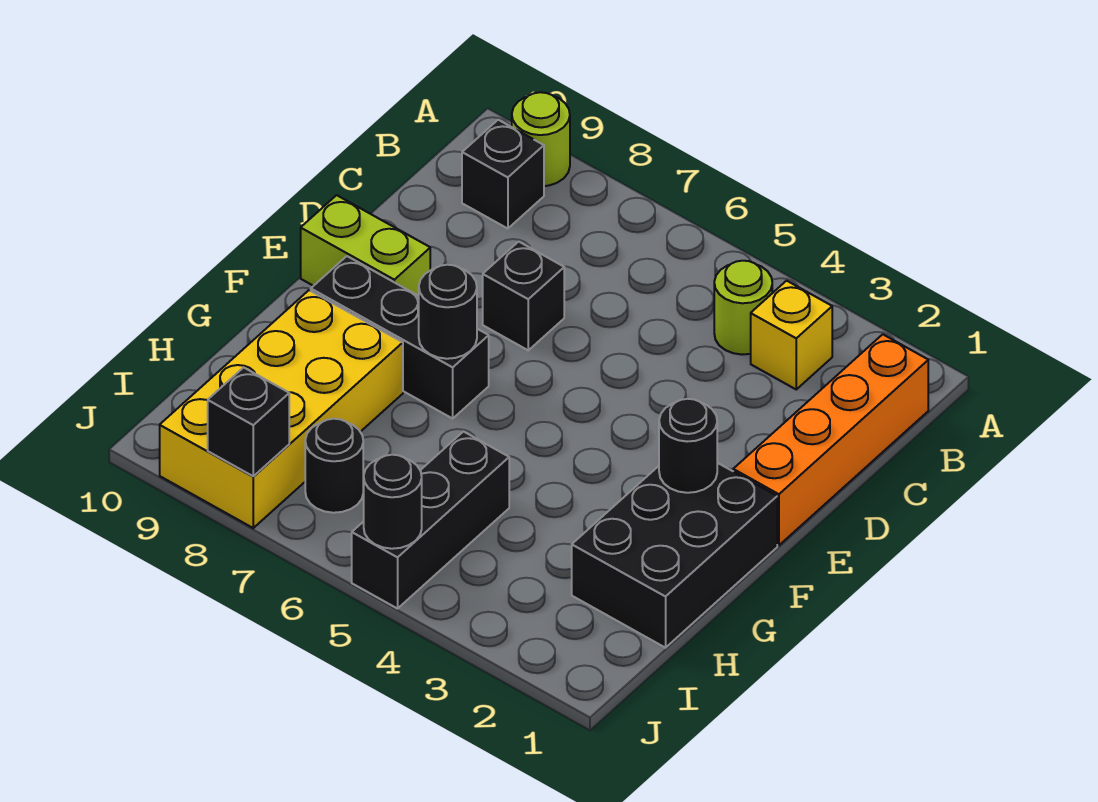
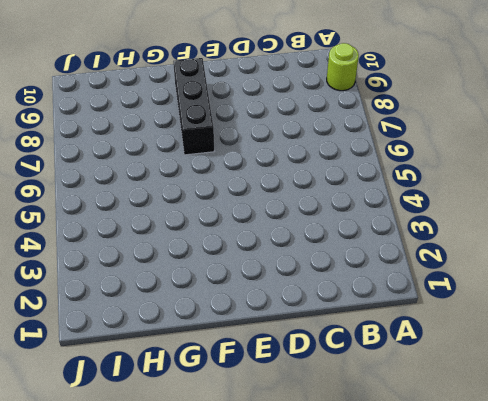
none -> orange brick B1:E1 level 1
none -> yellow brick B3 level 1
none -> lime round brick B4 level 1

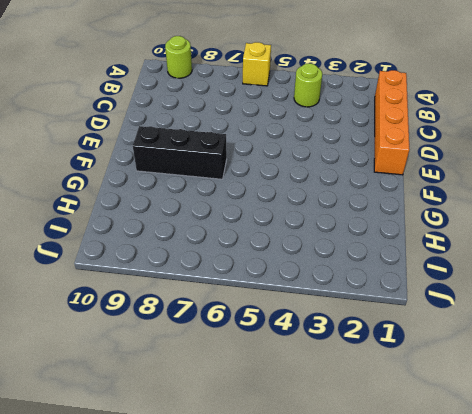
yellow brick A6 level 1 -> yellow brick B3 level 1
none -> black brick B9 level 1
none -> black brick D7 level 1
none -> lime brick E9:E10 level 1

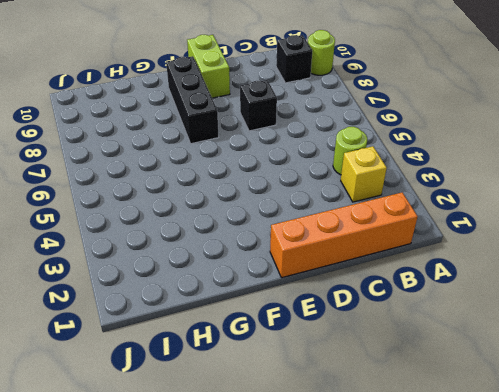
none -> black brick F1:H2 level 1
none -> yellow brick G8:J9 level 1
none -> black brick H5:J5 level 1

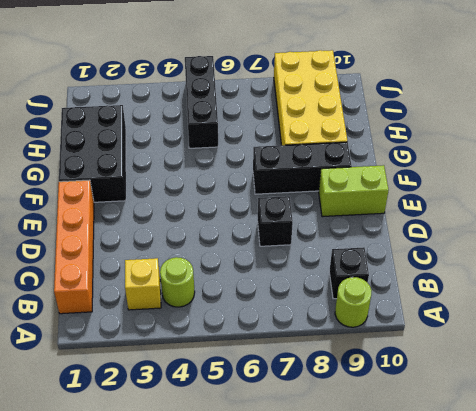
none -> black round brick I7 level 1
none -> black round brick F2 level 2
none -> black round brick F7 level 2

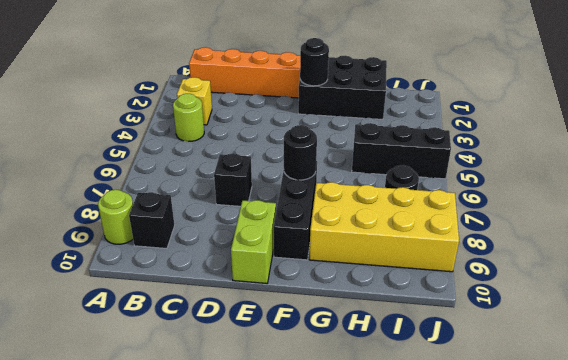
none -> black round brick J5 level 2
none -> black brick J8 level 2

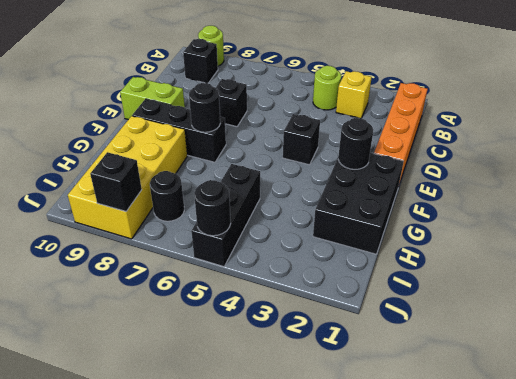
black brick E4 level 1 -> none

